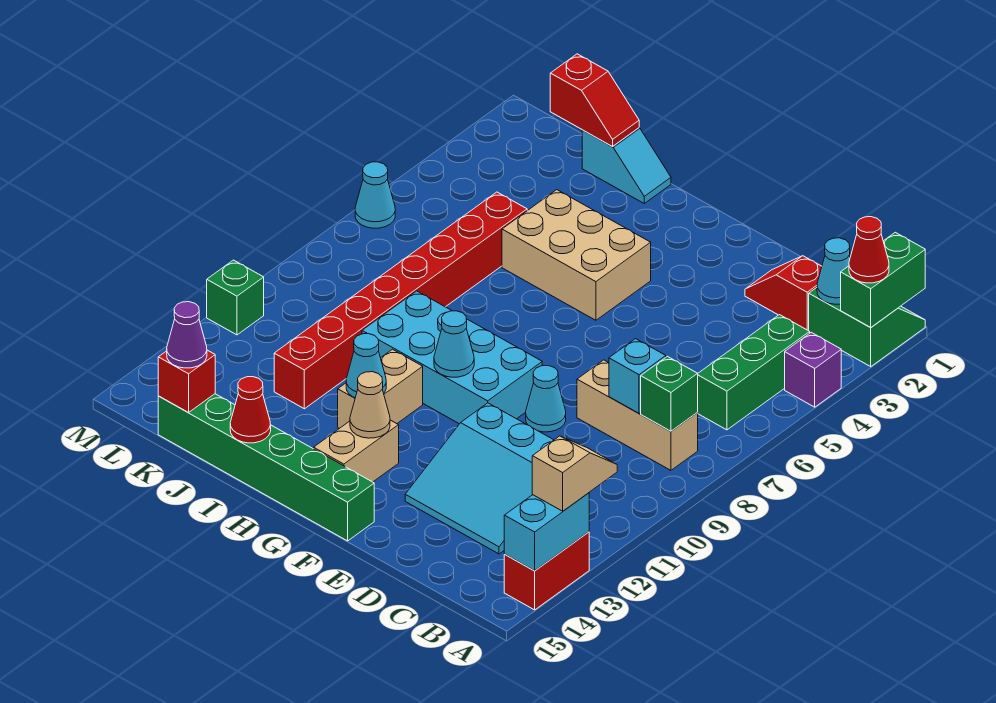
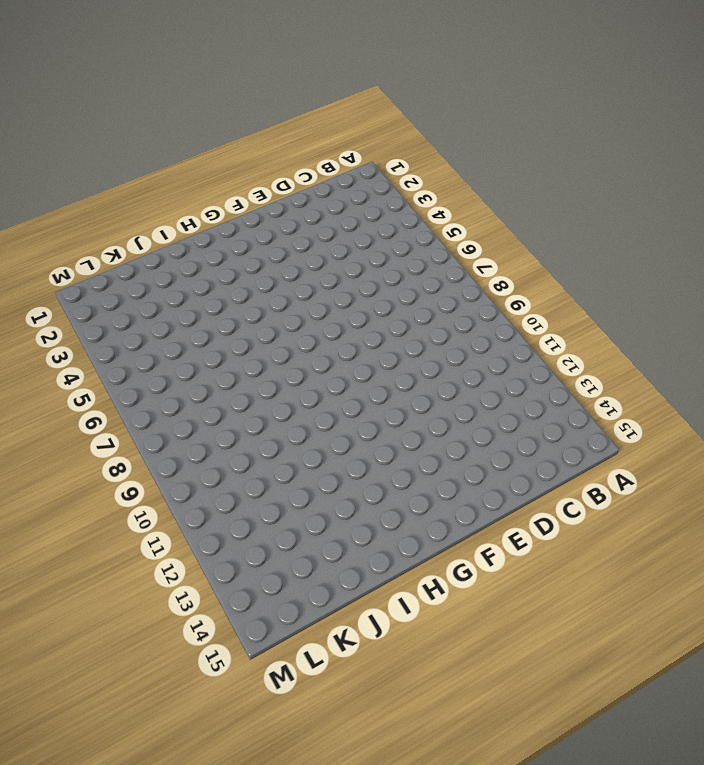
none -> green slope A1:B2 level 1 top 2
none -> purple brick A4 level 1
none -> red brick A13:A14 level 1
none -> green brick B4:B6 level 1

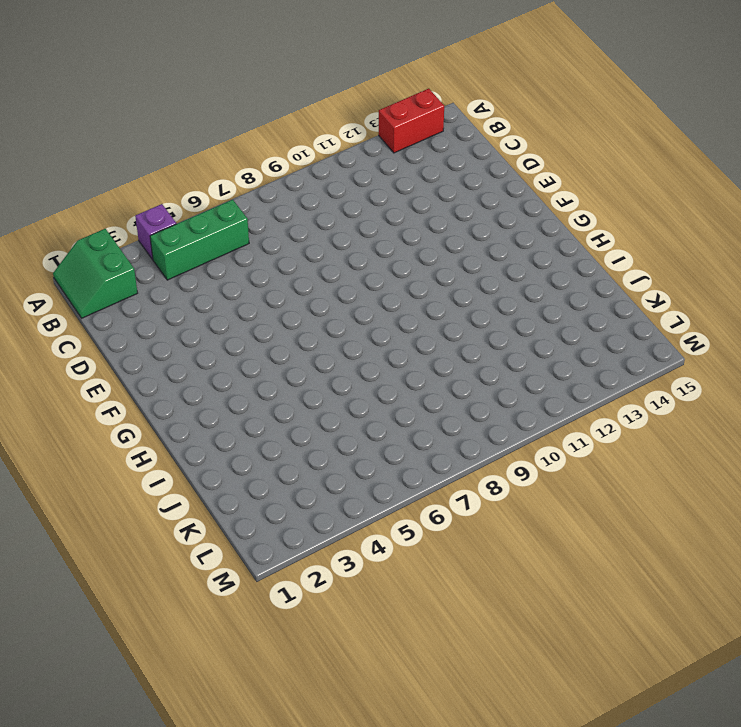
none -> tan brick B8:D8 level 1
none -> red slope C2:D2 level 1 top C
none -> cyan slope C11:E13 level 1 top 11
none -> cyan cone E9 level 1

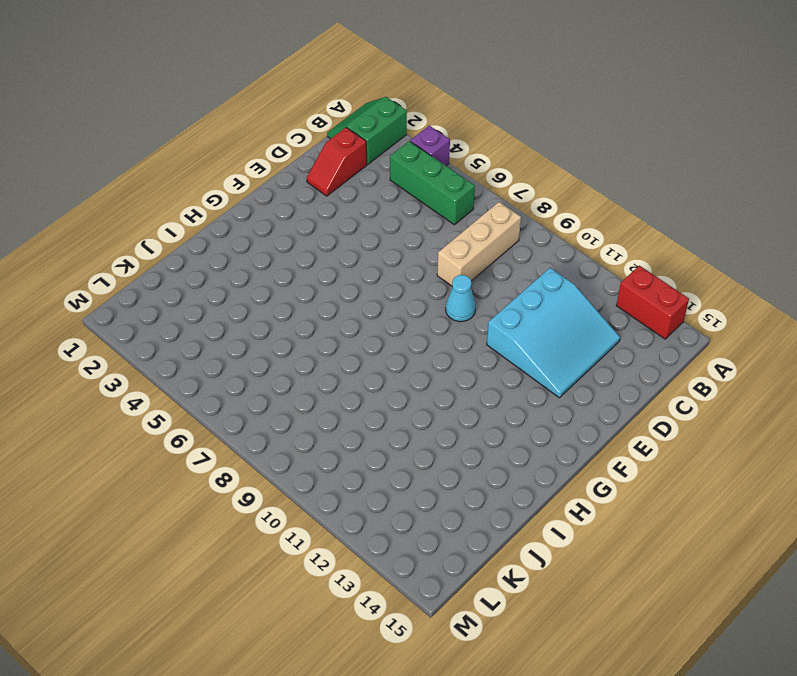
none -> cyan brick F9:I10 level 1
none -> green brick F15:K15 level 1
none -> tan brick G4:I5 level 1
none -> tan brick G13:G14 level 1

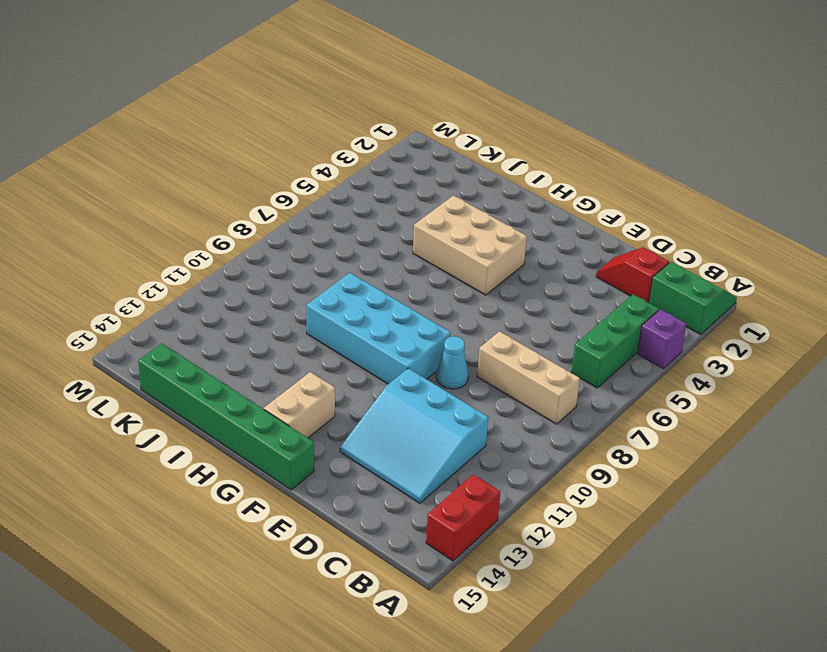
none -> tan brick H11:H12 level 1
none -> cyan slope I1:J1 level 1 top J
none -> red brick J5:J12 level 1
none -> cyan cone M6 level 1

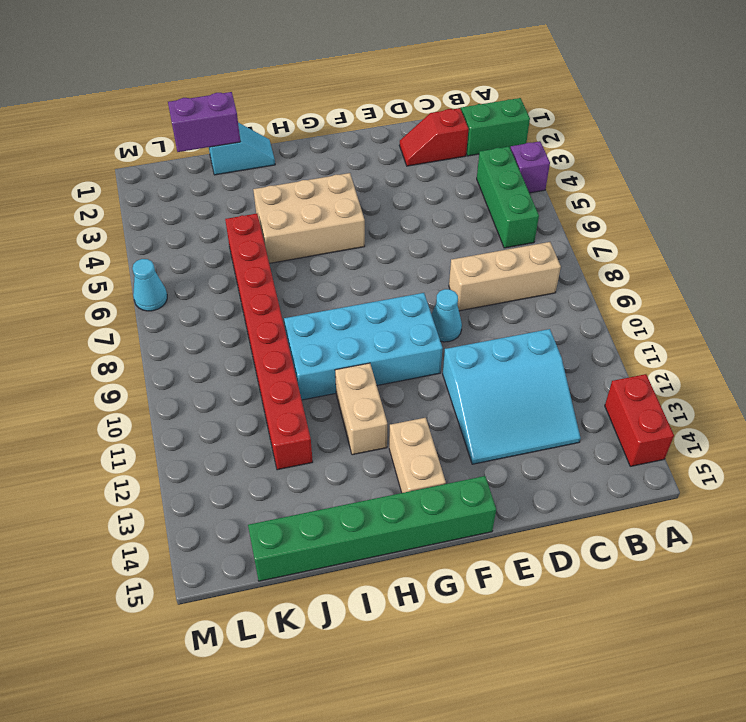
purple brick J1:K1 level 2 -> red slope J1:K1 level 2 top K
none -> green brick M11 level 1
none -> green brick A1:A2 level 2
none -> cyan brick A13:A14 level 2
none -> cyan cone B2 level 2

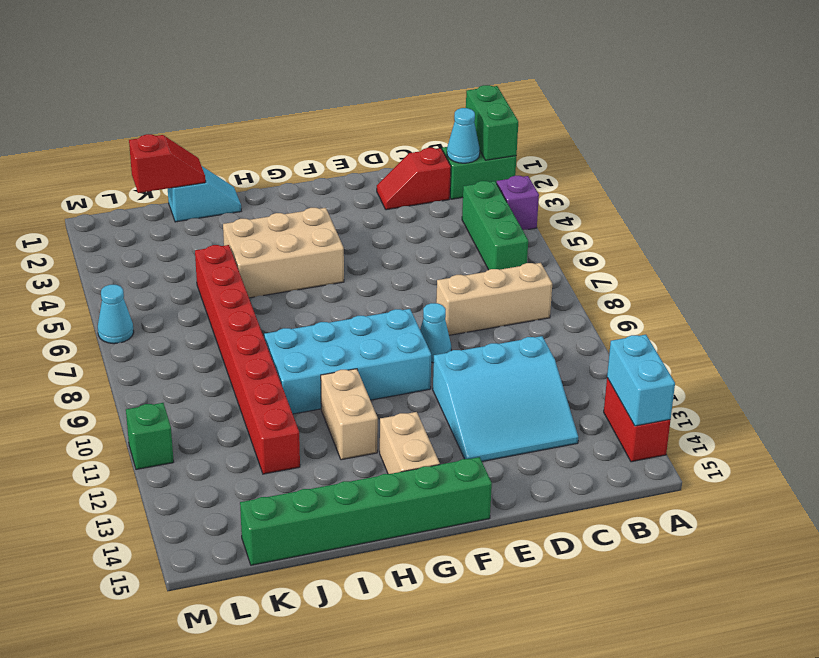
none -> green brick B8 level 2
none -> cyan brick C8 level 2
none -> cyan cone G10 level 2
none -> tan cone G13 level 2

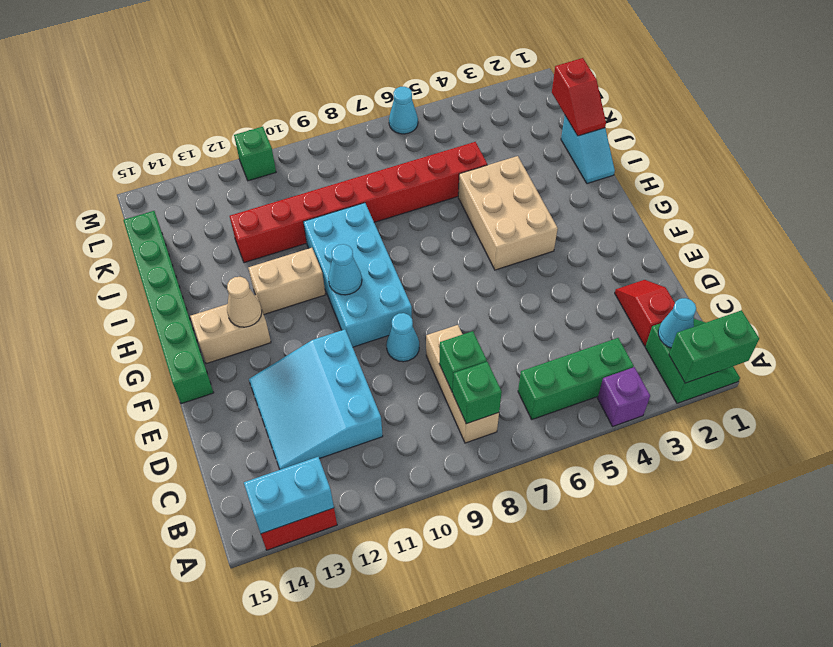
green brick C8 level 2 -> cyan brick C8 level 2
none -> cyan cone H12 level 2
none -> red cone I15 level 2
none -> red brick K15 level 2
none -> red cone A2 level 3

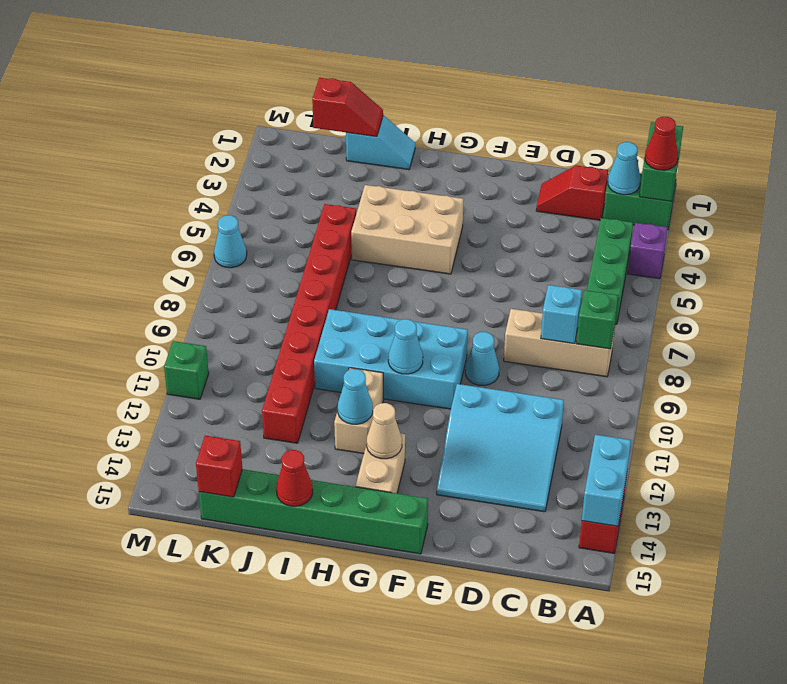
none -> tan slope A12:A13 level 3 top 13
none -> purple cone K15 level 3

